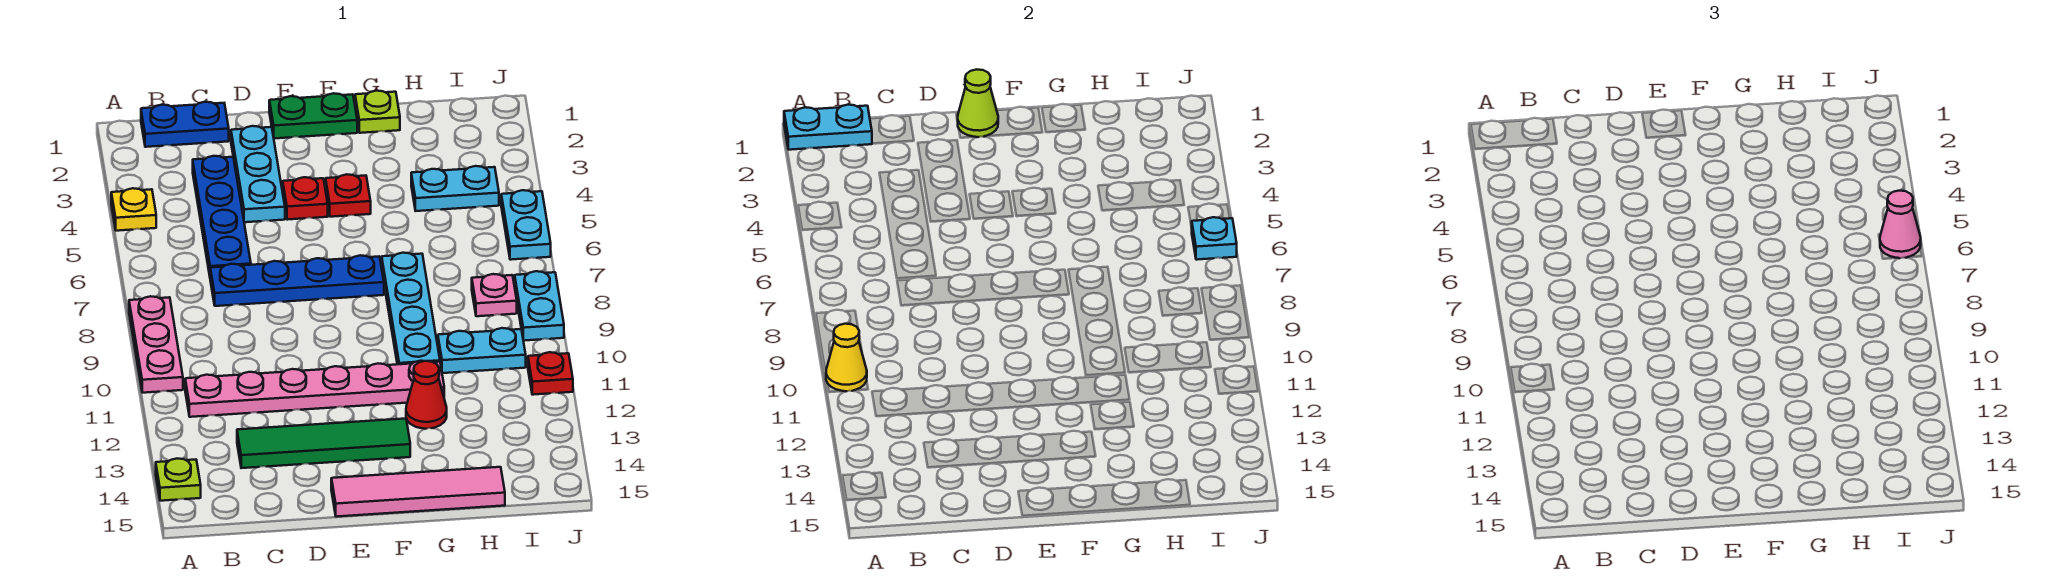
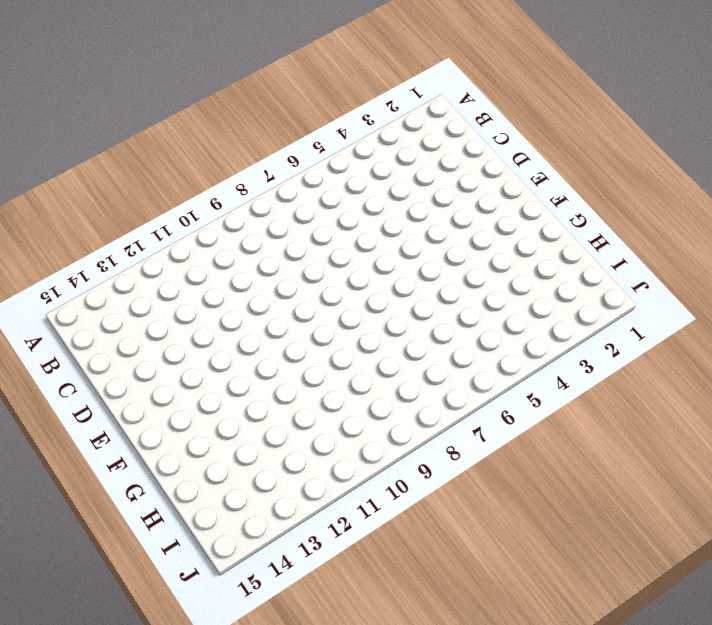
none -> yellow plate A4 level 1
none -> pink plate A8:A10 level 1
none -> lime plate A14 level 1

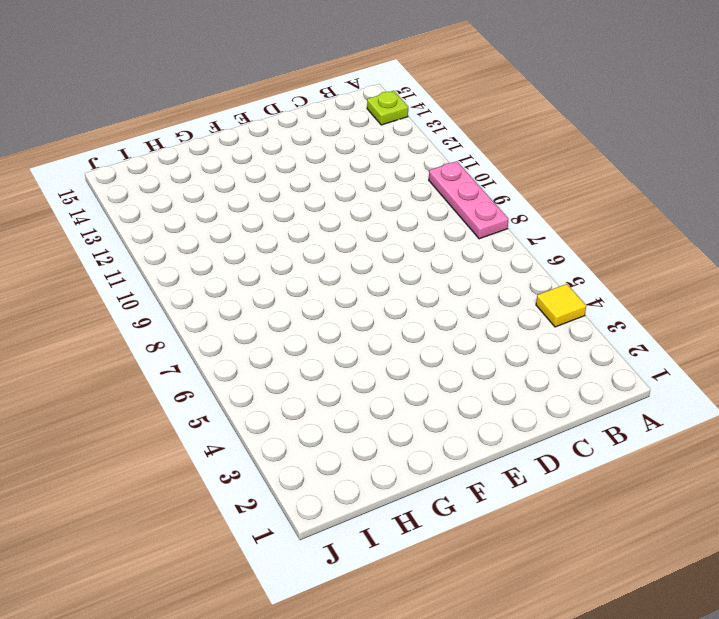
yellow tile A4 level 1 -> yellow plate A4 level 1
none -> blue plate B1:C1 level 1
none -> pink plate B11:G11 level 1
none -> blue plate C3:C6 level 1

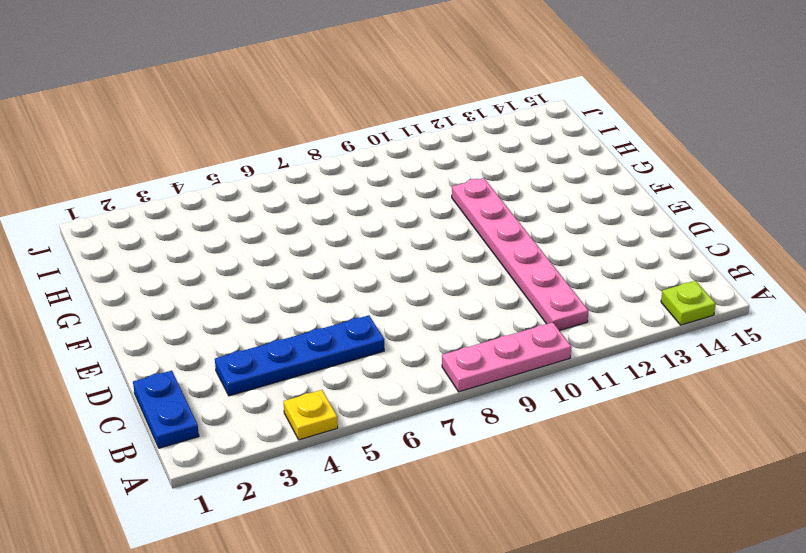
none -> blue plate C7:F7 level 1
none -> green tile C13:F13 level 1
none -> cyan plate D2:D4 level 1

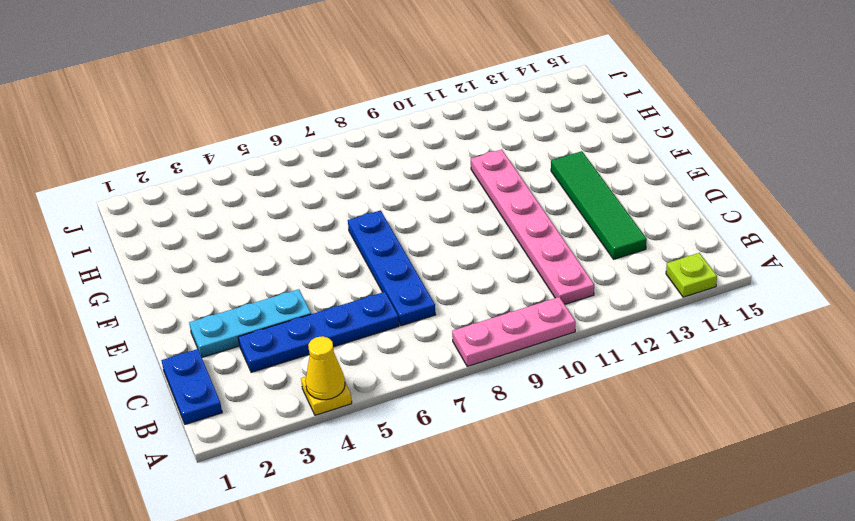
yellow cone A4 level 2 -> yellow cone A10 level 2
none -> green plate E1:F1 level 1
none -> red plate E4 level 1
none -> pink tile E15:H15 level 1

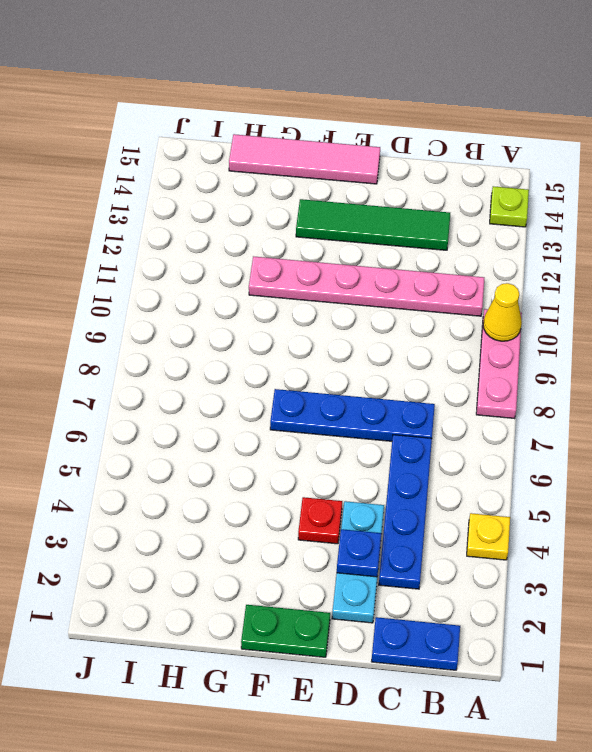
blue plate D3 level 2 -> none
none -> red plate F4 level 1
none -> lime plate G1 level 1
none -> cyan plate G7:G10 level 1

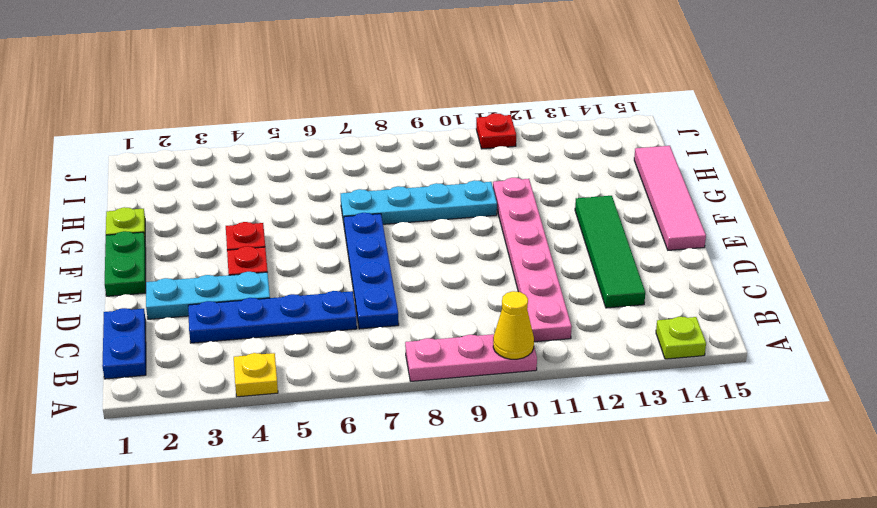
none -> red cone G12 level 1
none -> cyan plate H4:I4 level 1
none -> cyan plate H10:I10 level 1

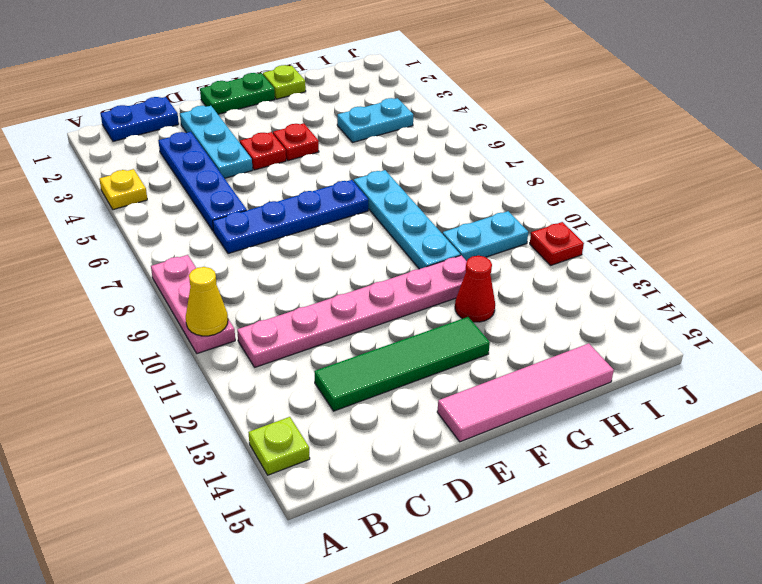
none -> pink plate I8 level 1
none -> cyan plate J5:J6 level 1
none -> cyan plate J8:J9 level 1

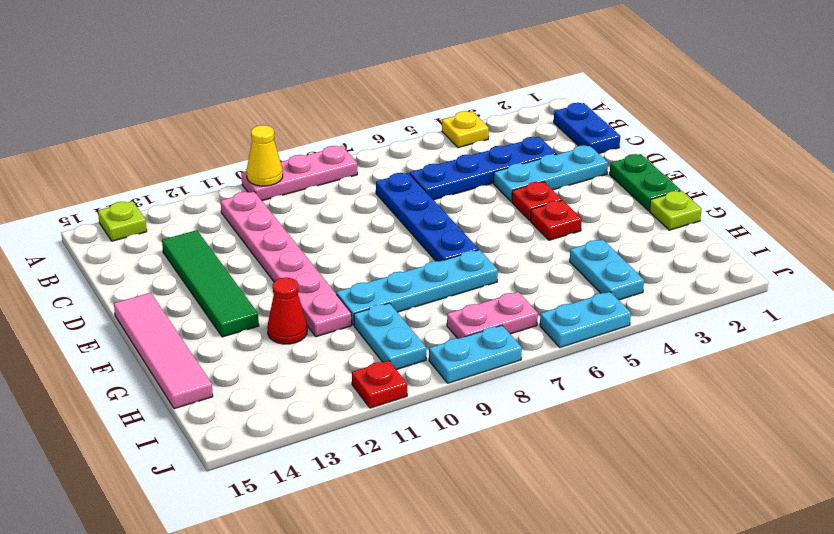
pink plate I7:I8 level 1 -> pink plate I8 level 1
none -> cyan plate A1:B1 level 2
none -> lime cone E1 level 2
none -> cyan plate J6 level 2

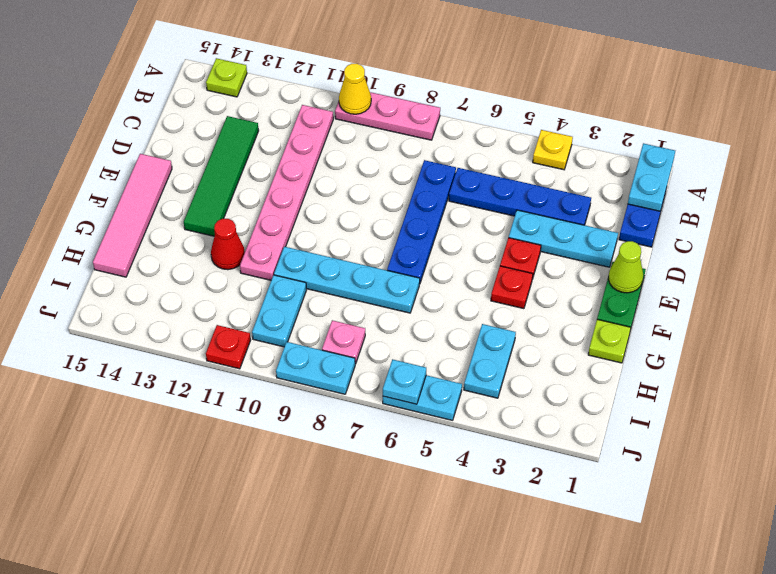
none -> pink cone J6 level 3

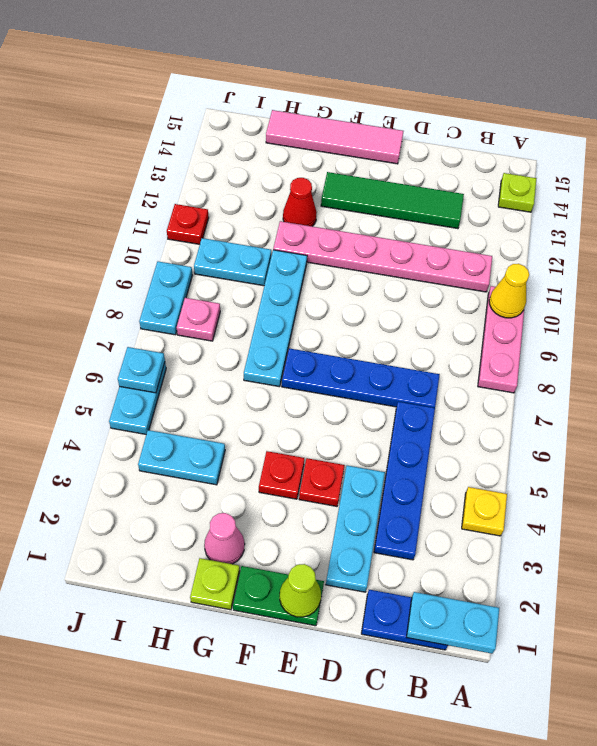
pink cone G2 level 1 -> pink cone J6 level 3

